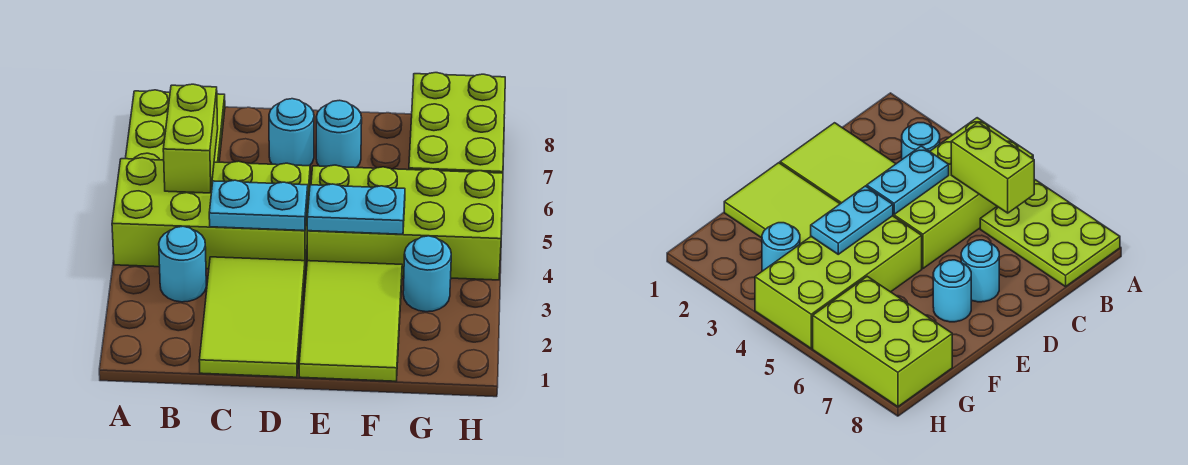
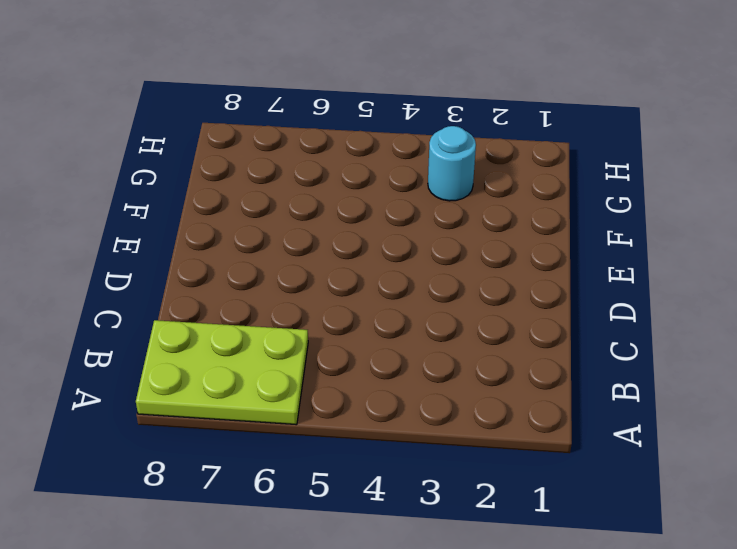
none -> lime brick A4:D5 level 1
none -> cyan round brick B3 level 1
none -> lime tile C1:D3 level 1

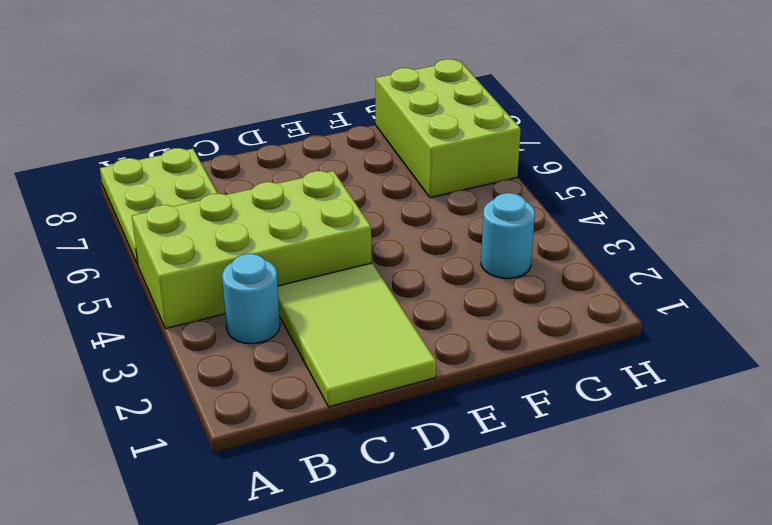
none -> cyan round brick D7 level 1
none -> lime tile E1:F3 level 1
none -> lime brick E4:H5 level 1

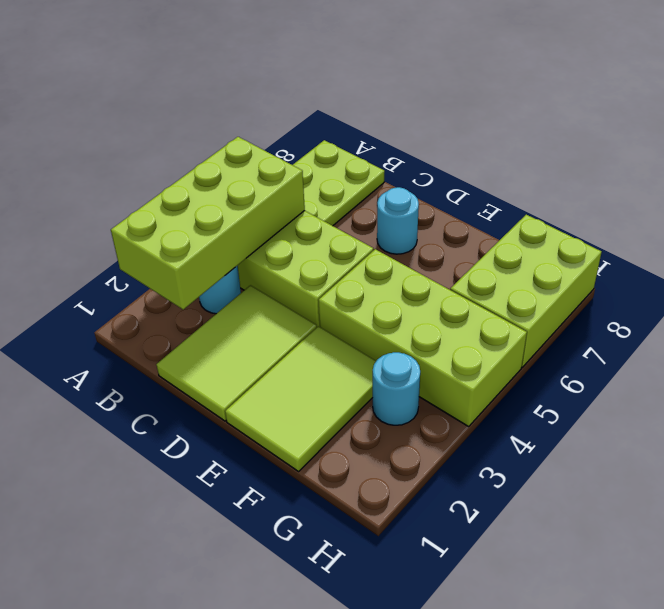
lime brick A2:B5 level 2 -> lime brick B5:B6 level 2
none -> cyan round brick E7 level 1
none -> cyan plate C4:D4 level 2
none -> cyan plate E4:F4 level 2

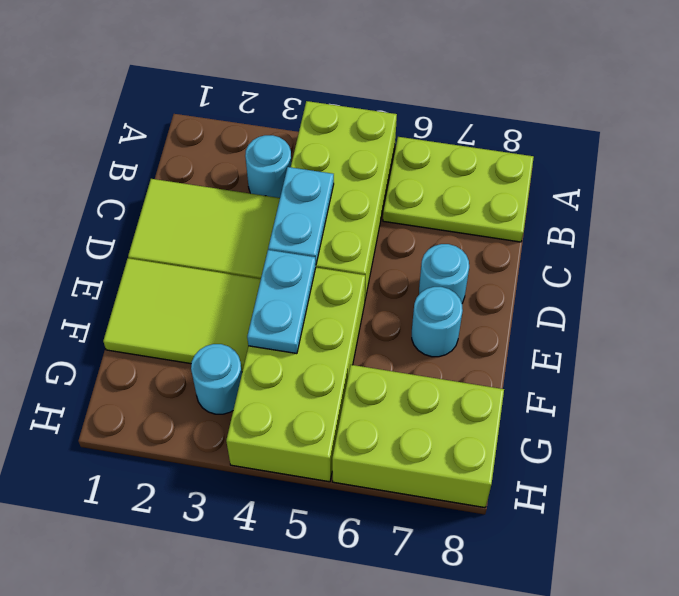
none -> lime brick B5:B6 level 2

